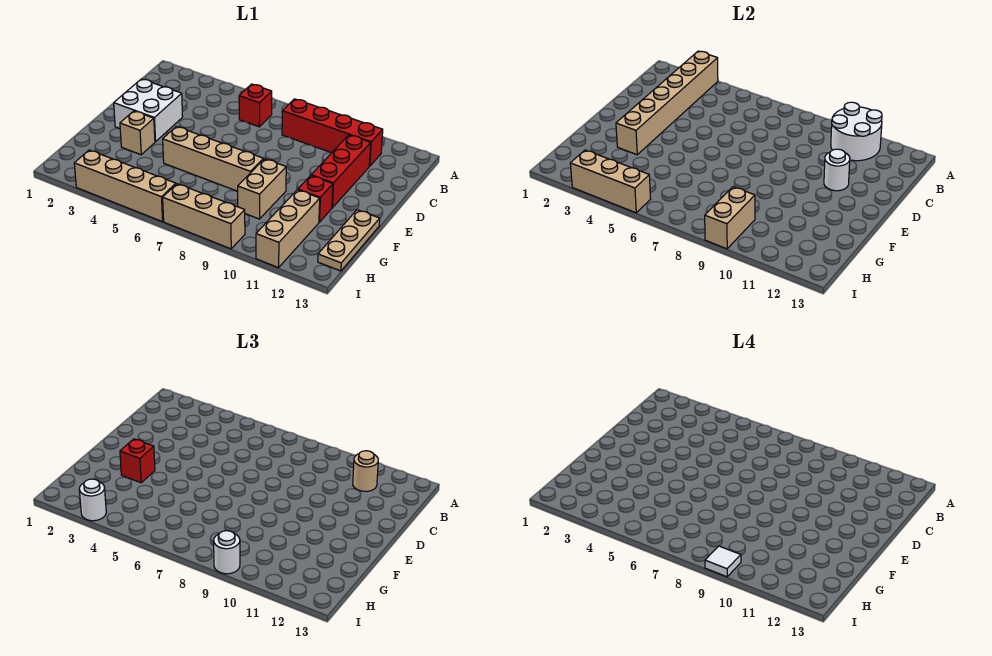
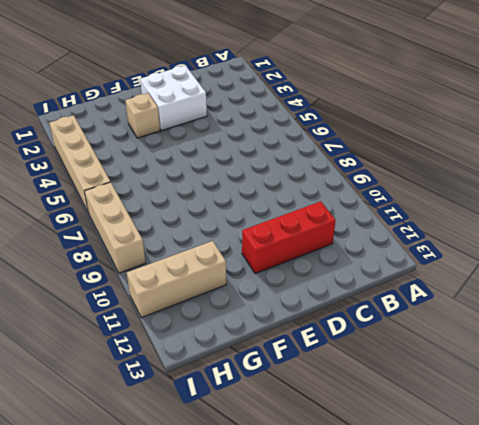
none -> red brick B6 level 1
none -> red brick B8:B11 level 1
none -> tan brick F5:F8 level 1

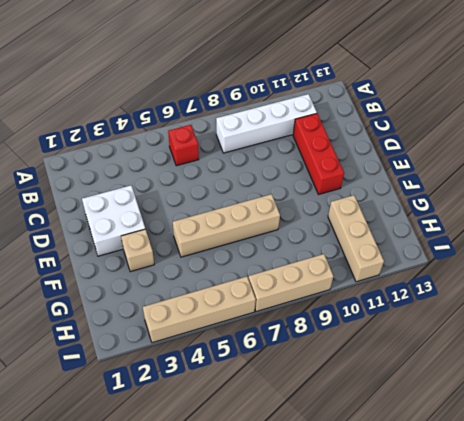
white brick B8:B11 level 1 -> red brick B8:B11 level 1
none -> tan brick F9:G9 level 1
none -> red brick F11 level 1
none -> tan plate F13:H13 level 1

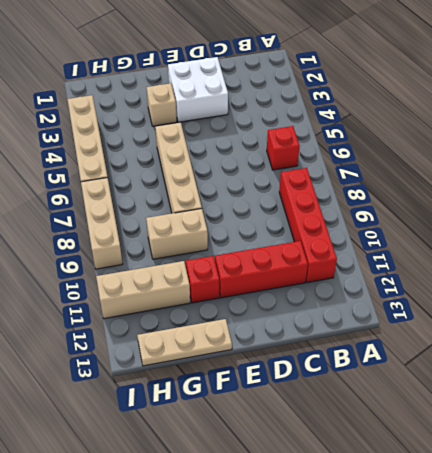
none -> tan brick A3:F3 level 2
none -> white round brick A10:B11 level 2
none -> white round brick D11 level 2

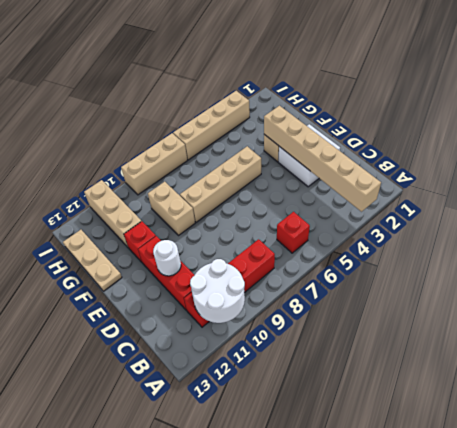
none -> tan brick H9:I9 level 2
none -> tan brick I3:I5 level 2
none -> tan round brick B11 level 3

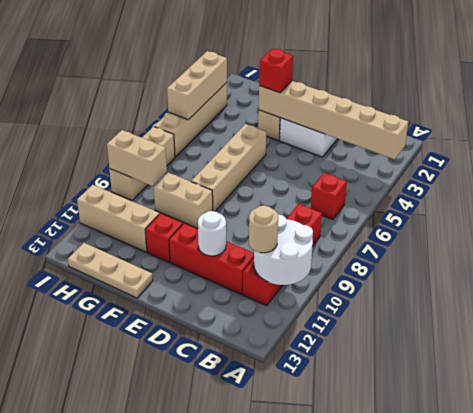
none -> white round brick I3 level 3
none -> white round brick I9 level 3
none -> white tile I9 level 4

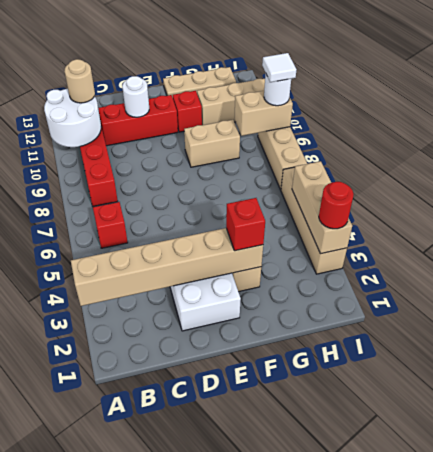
red round brick I3 level 3 -> white round brick I3 level 3
none -> tan brick F5:F8 level 1

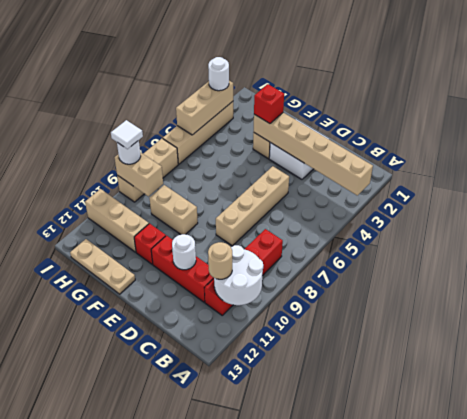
tan brick D5:D8 level 1 -> tan brick F5:F8 level 1
none -> red brick B6 level 1

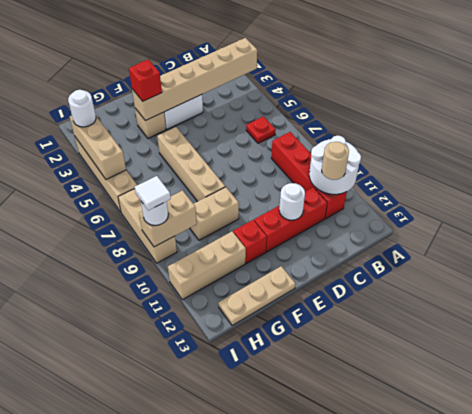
red plate B6 level 1 -> red brick B6 level 1

